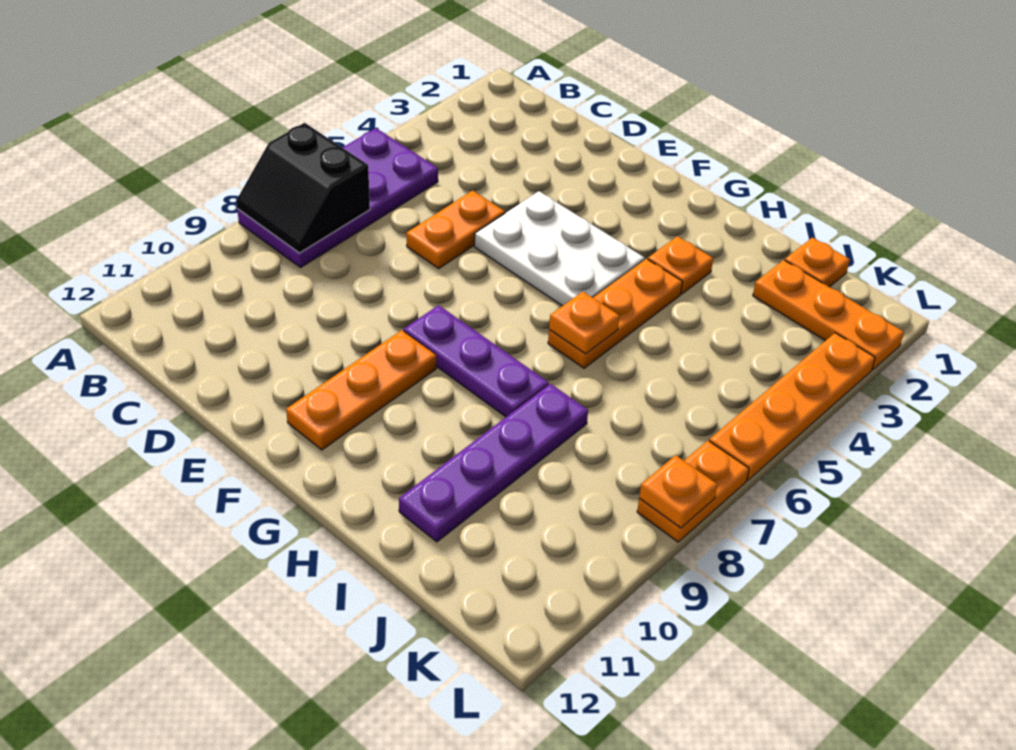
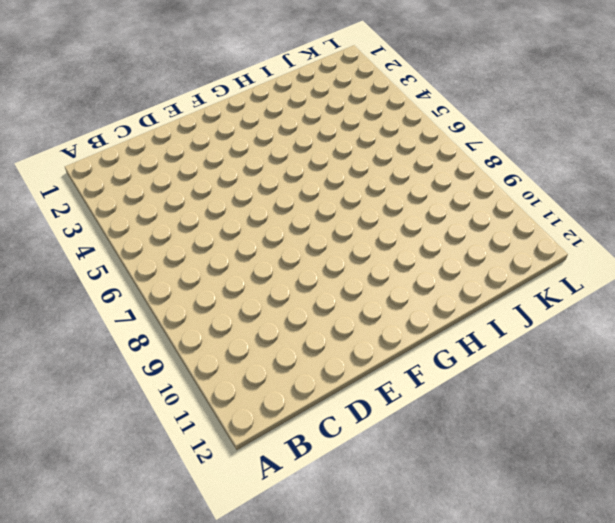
none -> purple plate A5:B8 level 1
none -> orange plate D5:D6 level 1
none -> white plate E4:G5 level 1

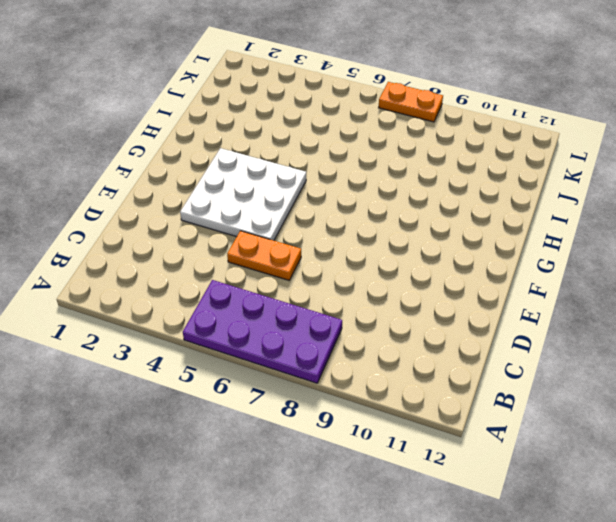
white plate E3:G5 level 1 -> white plate E4:G5 level 1
none -> purple plate F8:H8 level 1
none -> orange plate F9:F11 level 1
none -> orange plate H3 level 1

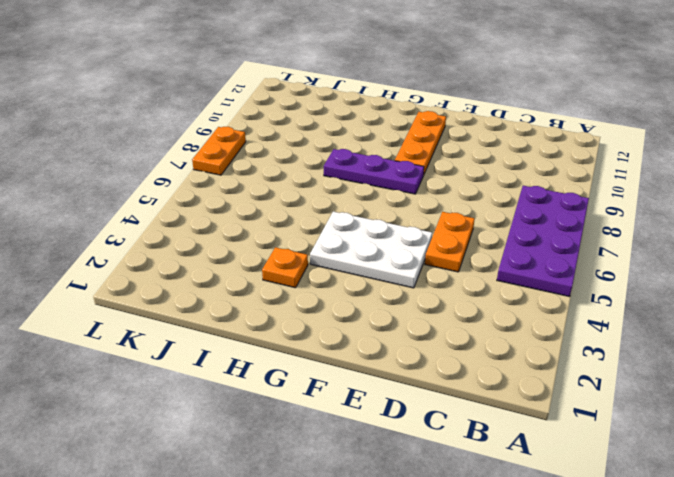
none -> orange plate H4:H6 level 1
none -> purple plate I8:I11 level 1
none -> orange plate J1 level 1

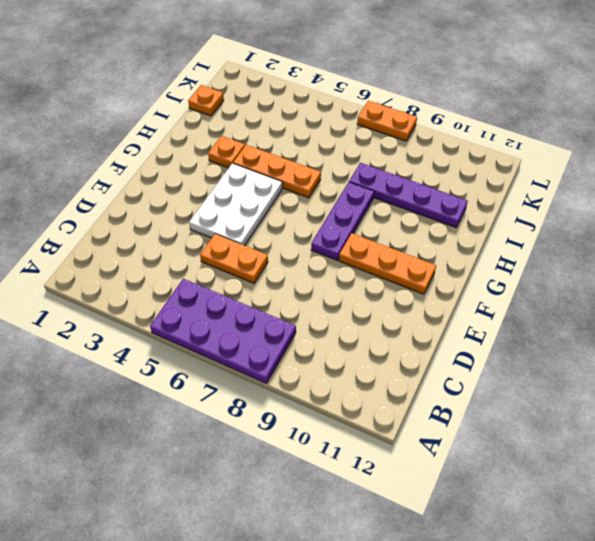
none -> orange plate J2:L2 level 1
none -> orange plate L3:L6 level 1
none -> black slope A7:B8 level 2 top 7

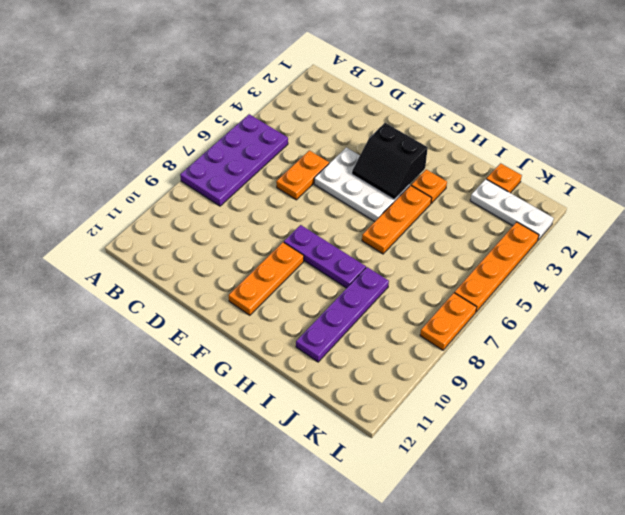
black slope F3:G4 level 2 top 3 -> black slope A7:B8 level 2 top 7
white plate J2:L2 level 1 -> orange plate J2:L2 level 1
none -> orange plate H6 level 2
none -> orange plate L8 level 2

